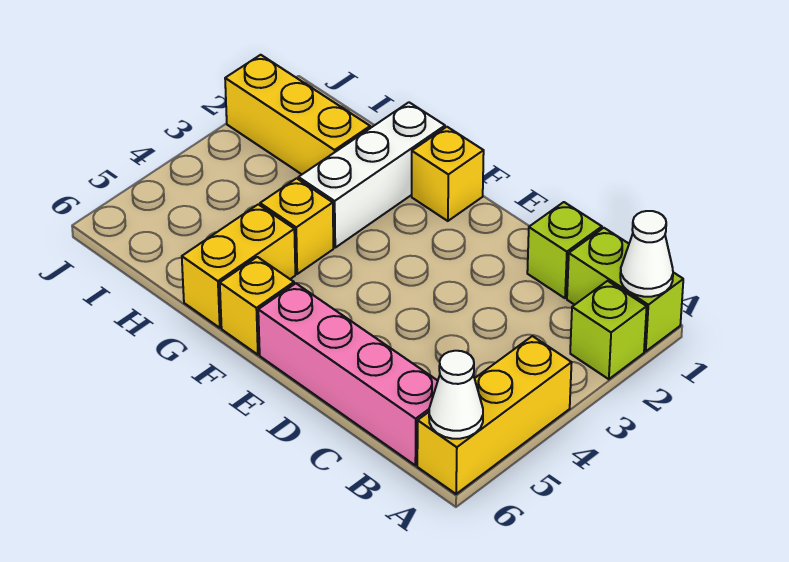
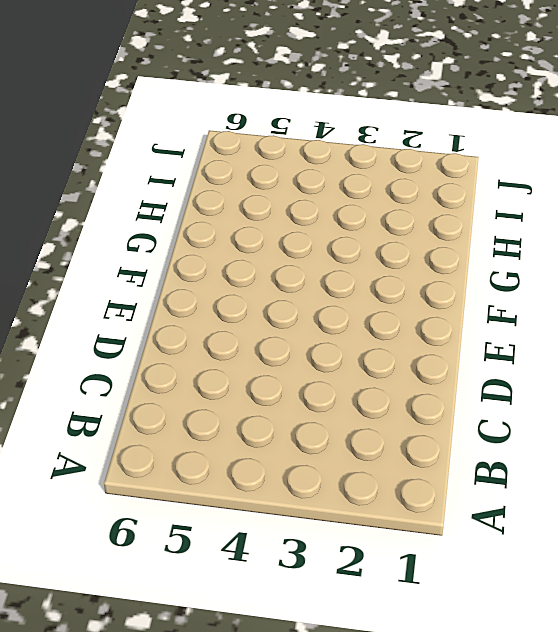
none -> lime brick A1:B1 level 1
none -> lime brick A2 level 1
none -> yellow brick A4:A6 level 1

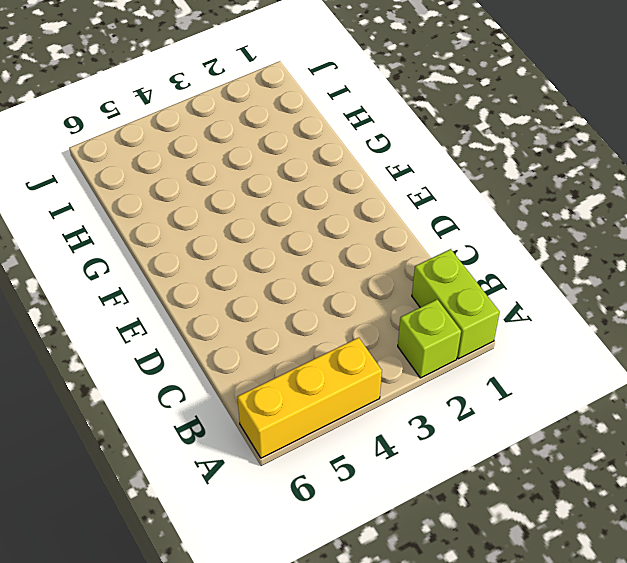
none -> pink brick B6:E6 level 1
none -> lime brick C1 level 1
none -> yellow brick F1 level 1

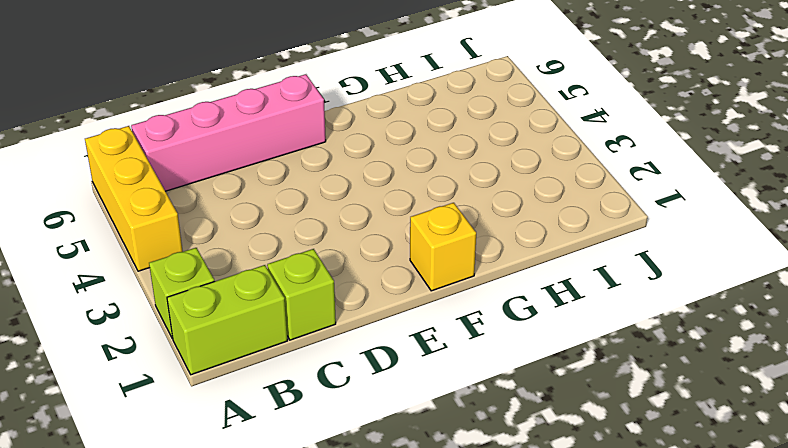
none -> yellow brick F6 level 1
none -> white brick G1:G3 level 1
none -> yellow brick G4 level 1

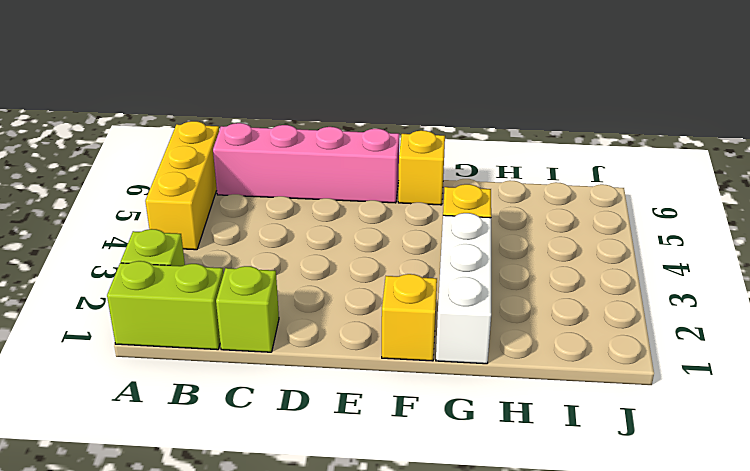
none -> yellow brick G5:G6 level 1
none -> yellow brick H2:J2 level 1
none -> white cone A1 level 2

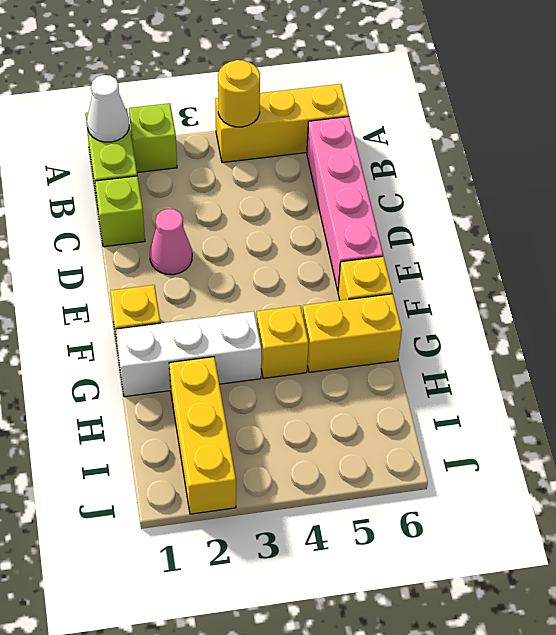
yellow round brick A4 level 2 -> none
pink cone D2 level 1 -> none
none -> white cone A6 level 2

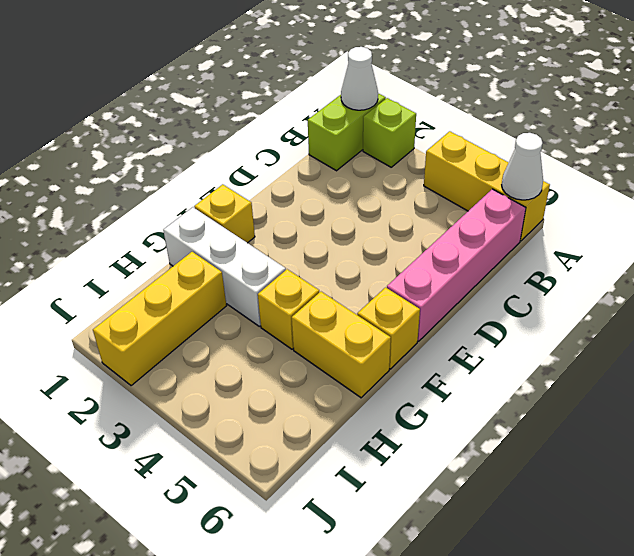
none -> lime brick C1 level 1

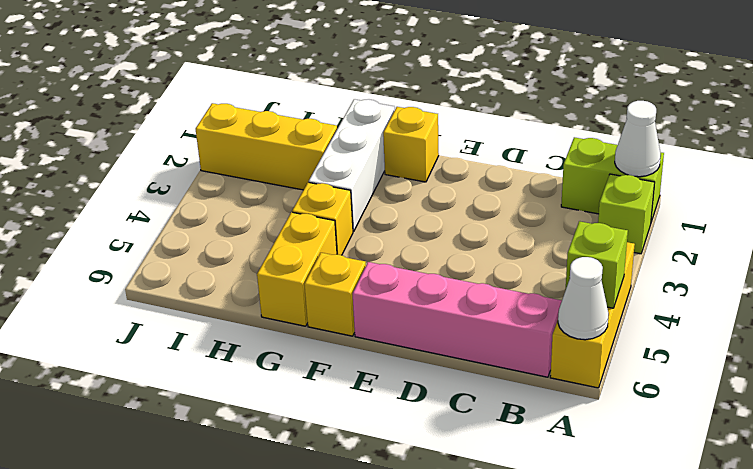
lime brick A5 level 2 -> lime brick C1 level 1

